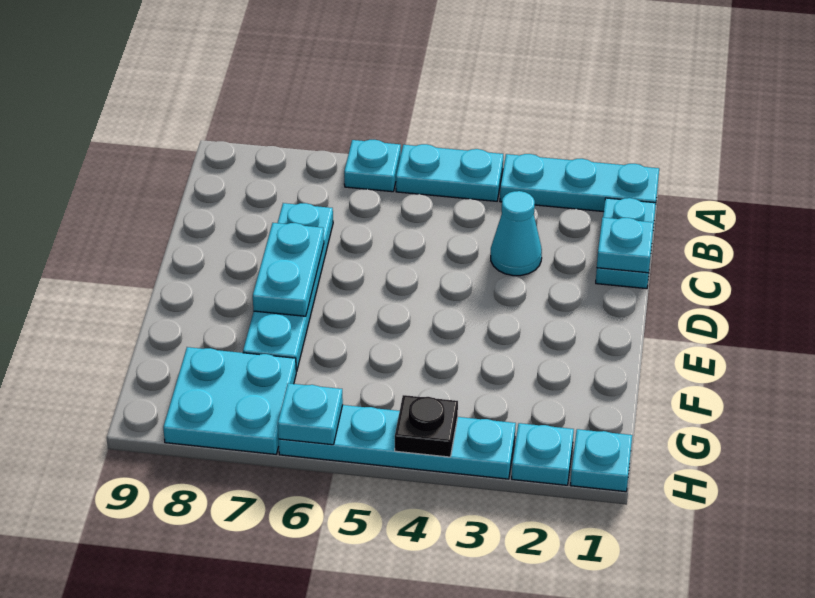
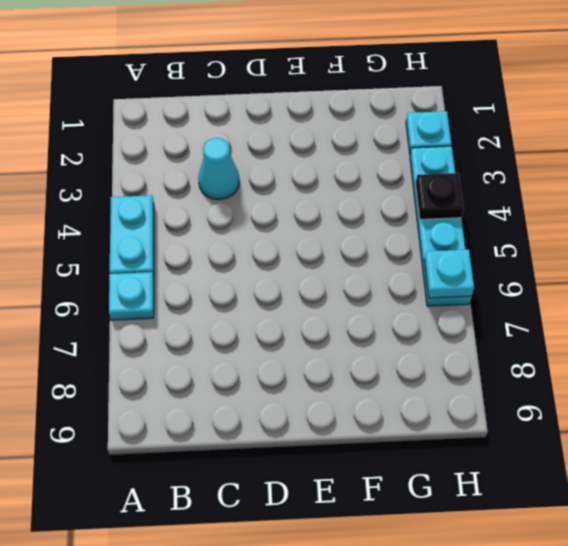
none -> cyan plate A1:A3 level 1
none -> cyan plate B1:C1 level 1
none -> cyan plate C7:F7 level 1

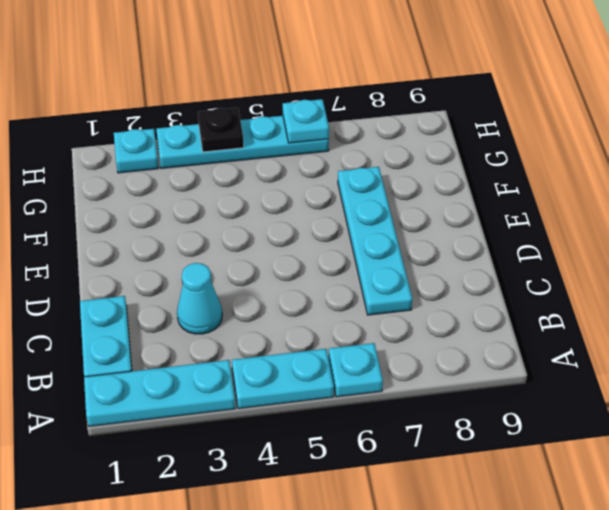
none -> cyan plate G7:H8 level 1
none -> cyan plate H1 level 1
none -> cyan plate C1 level 2

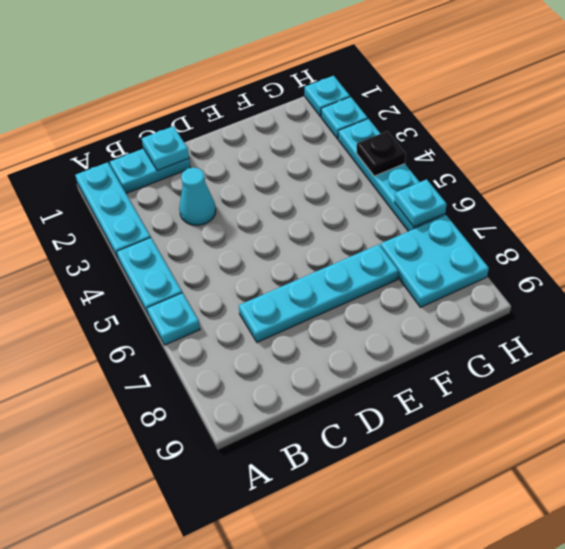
none -> cyan plate D7:E7 level 2

